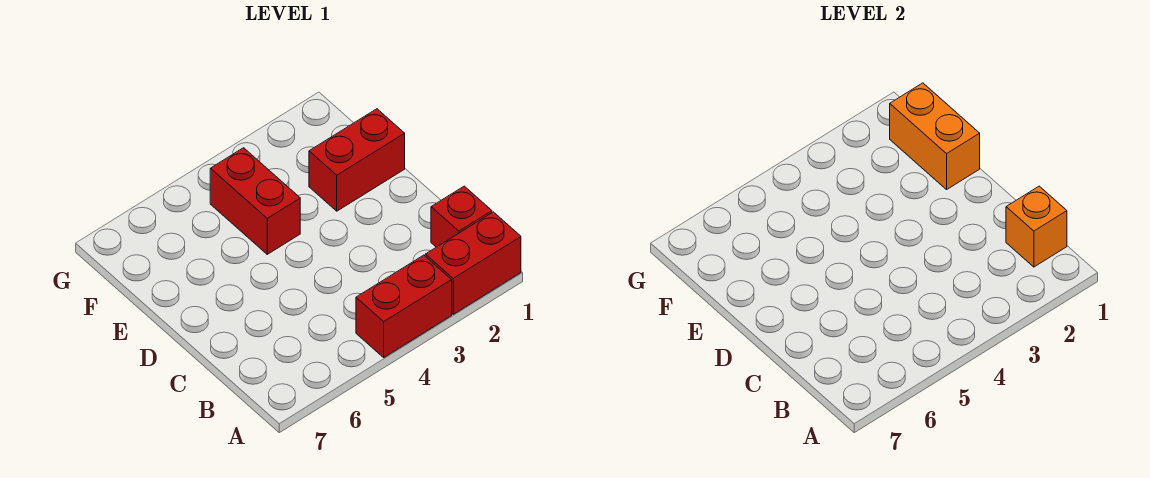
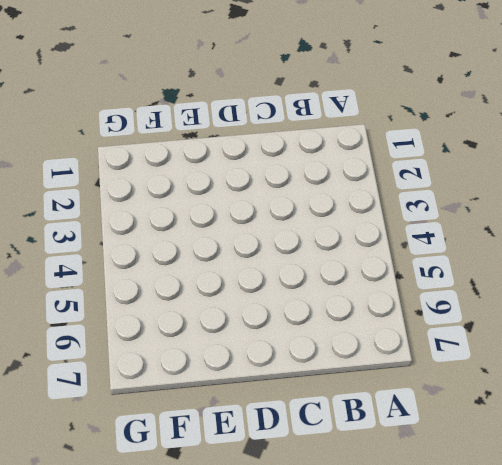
none -> red brick A1:A2 level 1
none -> red brick A3:A4 level 1

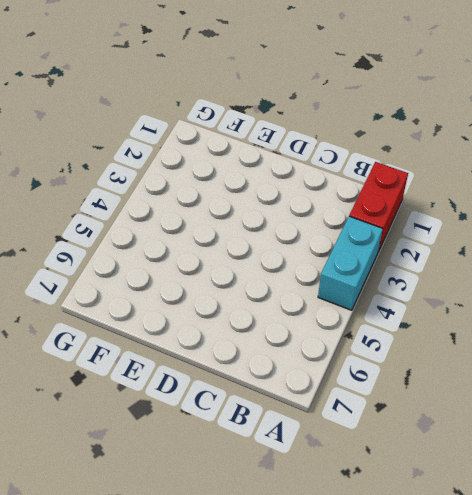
cyan brick A3:A4 level 1 -> red brick A3:A4 level 1
none -> red brick B1 level 1
none -> red brick E1:E2 level 1

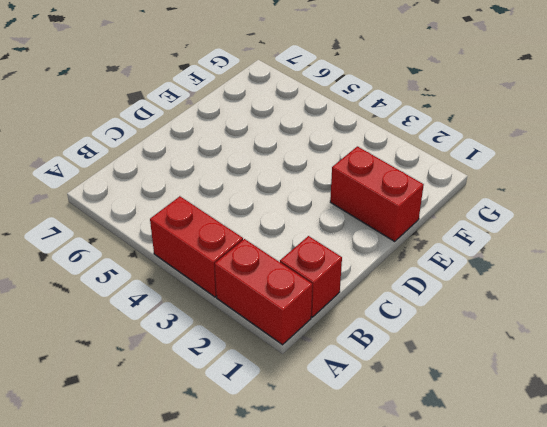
none -> red brick E4:F4 level 1
none -> orange brick B1 level 2

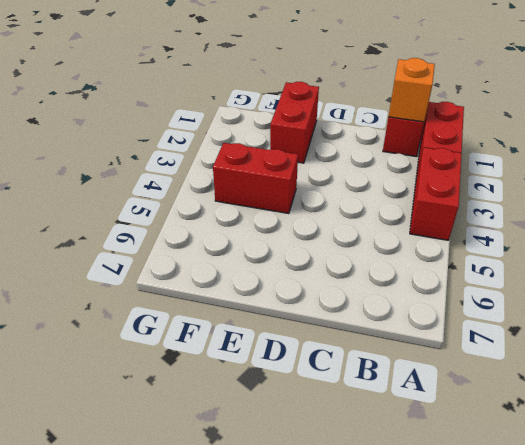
none -> orange brick E1:F1 level 2

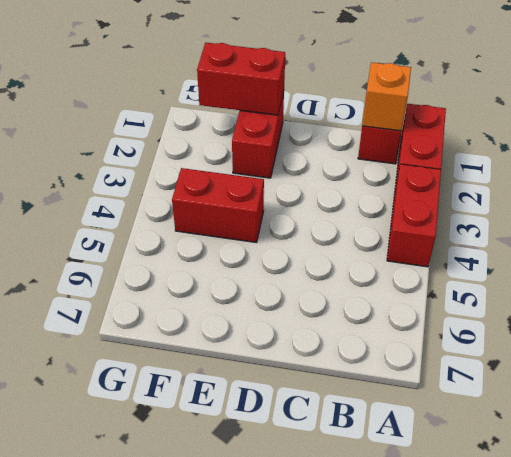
red brick E1:F1 level 2 -> orange brick E1:F1 level 2

